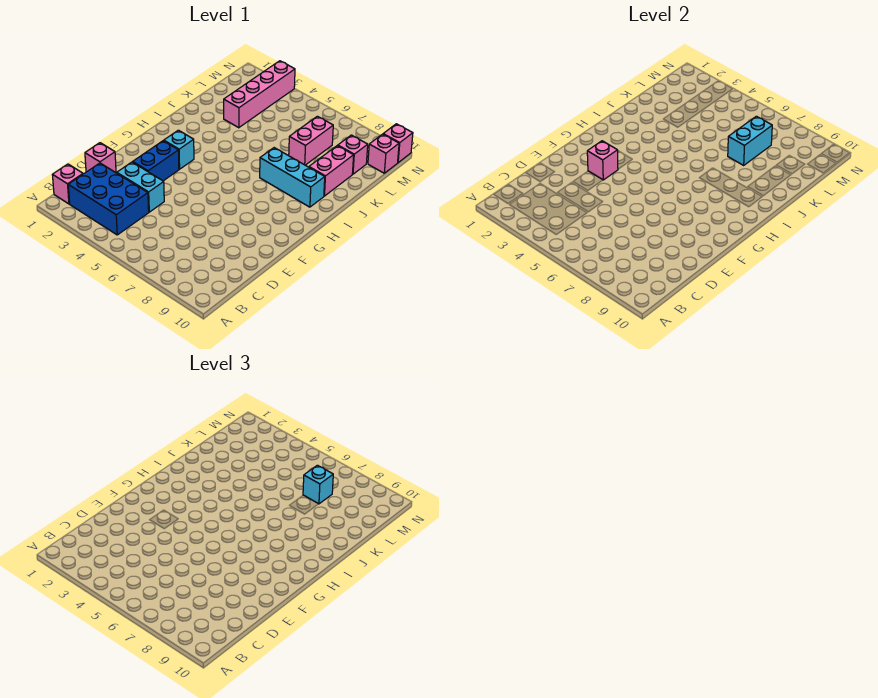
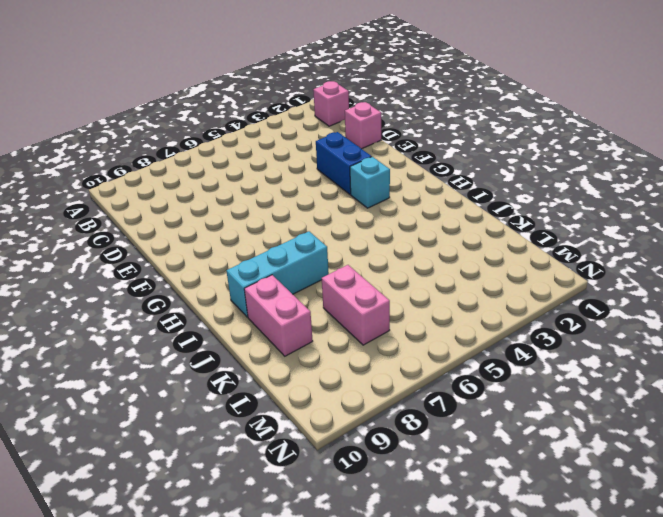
none -> blue brick B2:C4 level 1
none -> cyan brick D3:D4 level 1
none -> pink brick K3:N3 level 1

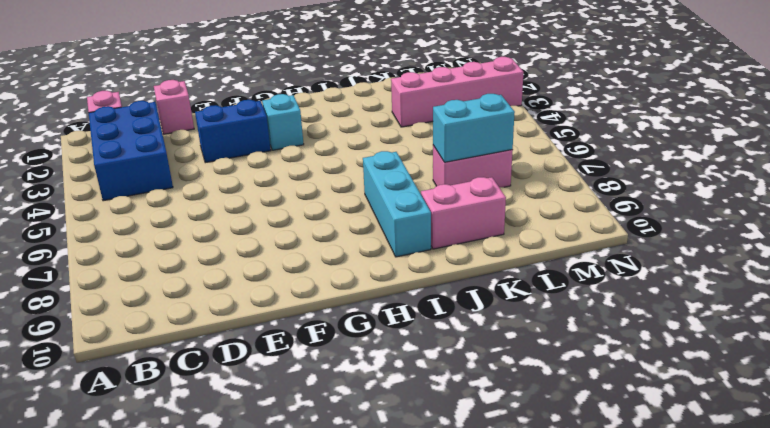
none -> cyan brick D3:D4 level 1
none -> pink brick L9 level 1
none -> pink brick M10 level 1

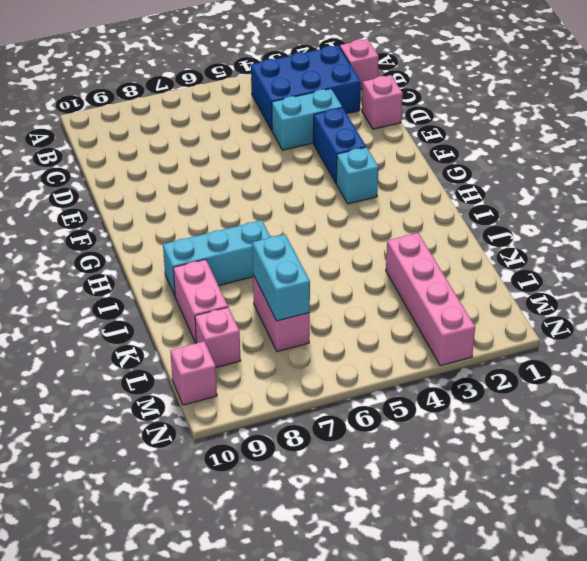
none -> pink brick N10 level 1
none -> pink brick F3 level 2
none -> cyan brick L7 level 3

